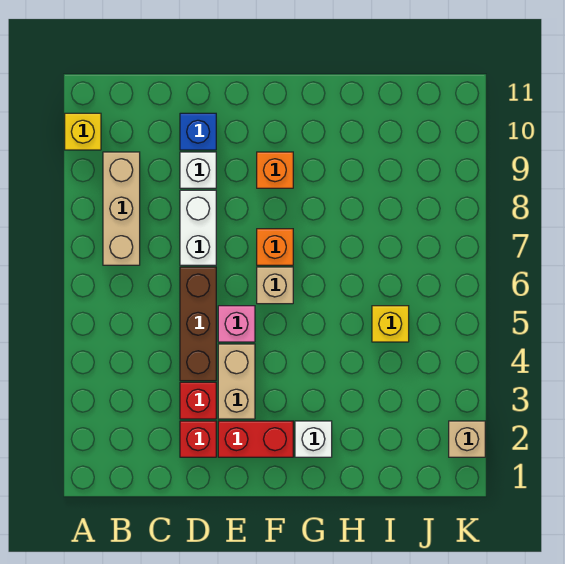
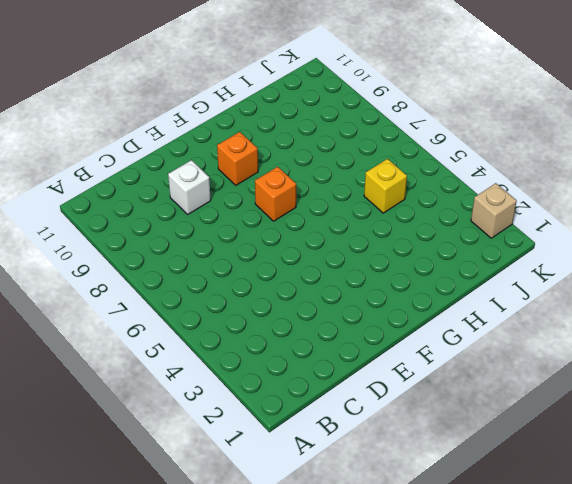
none -> yellow brick A10 level 1
none -> tan brick B7:B9 level 1
none -> red brick D2 level 1

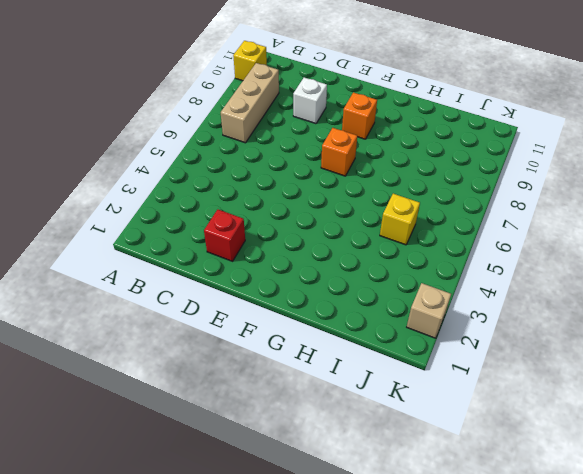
none -> red brick D3 level 1
none -> brown brick D4:D6 level 1
none -> white brick D7:D8 level 1

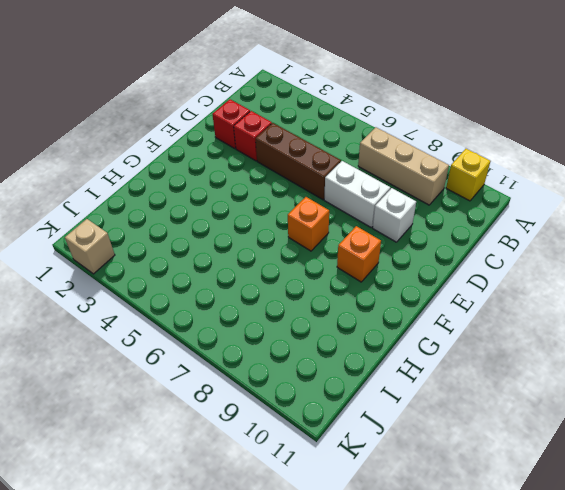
none -> blue brick D10 level 1
none -> red brick E2:F2 level 1
none -> tan brick E3:E4 level 1

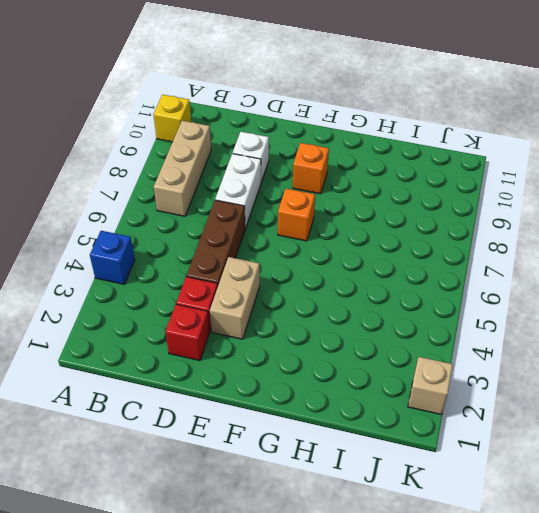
blue brick A4 level 1 -> blue brick D10 level 1
none -> red brick E2:F2 level 1
none -> pink brick E5 level 1
none -> tan brick F6 level 1

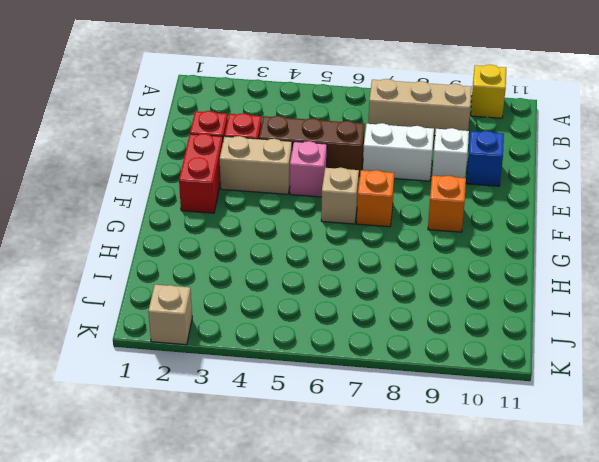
none -> white brick G2 level 1
none -> yellow brick I5 level 1

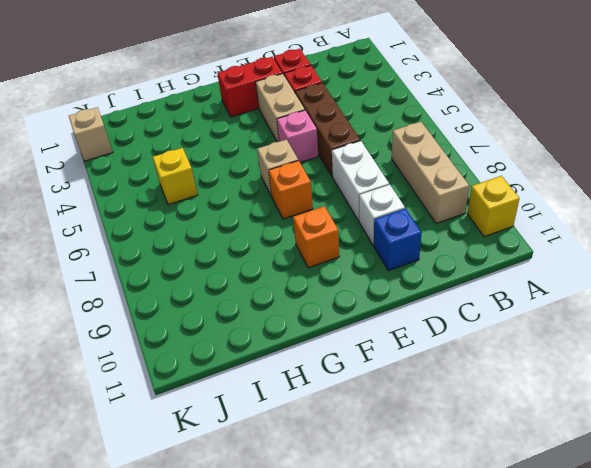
none -> white brick G2 level 1

